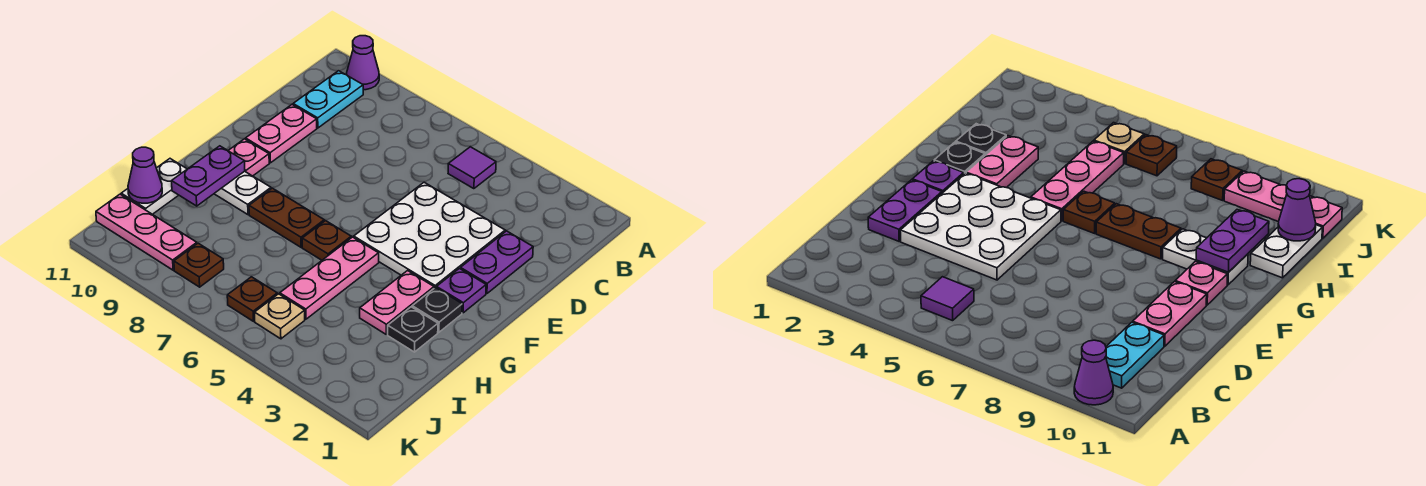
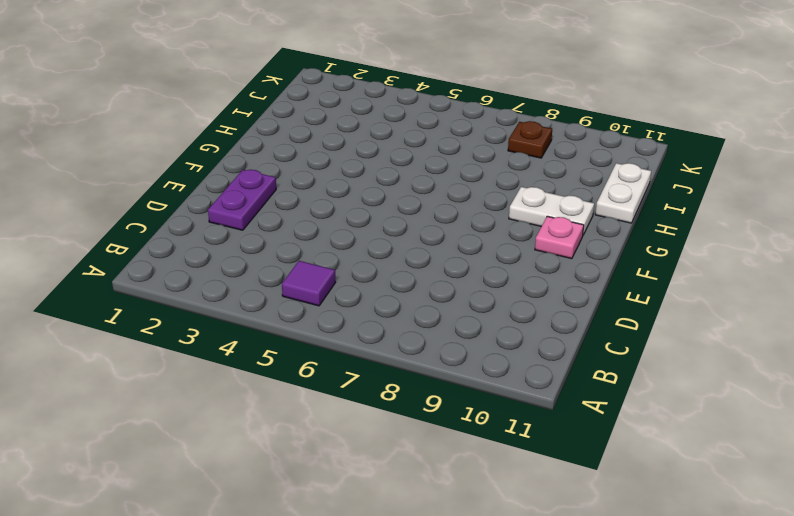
none -> purple cone A10 level 1
none -> cyan plate B10:C10 level 1
none -> white plate D3:F5 level 1

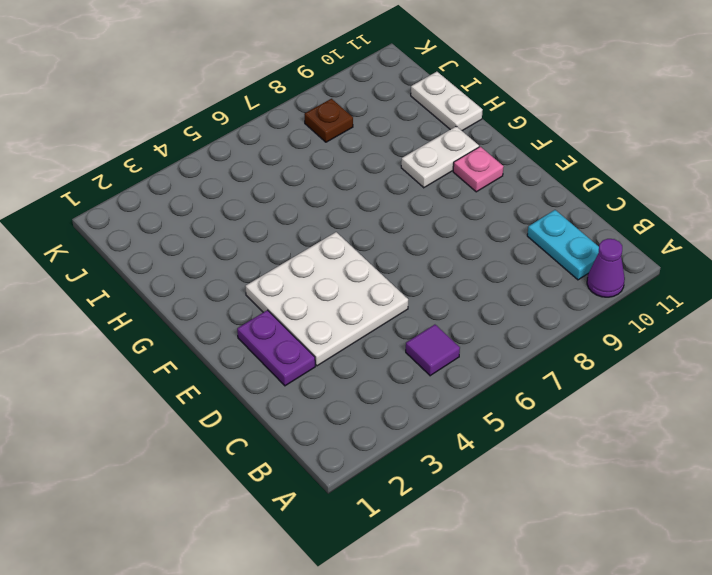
none -> pink plate D10:E10 level 1
none -> purple plate F2 level 1
none -> black plate G2 level 1

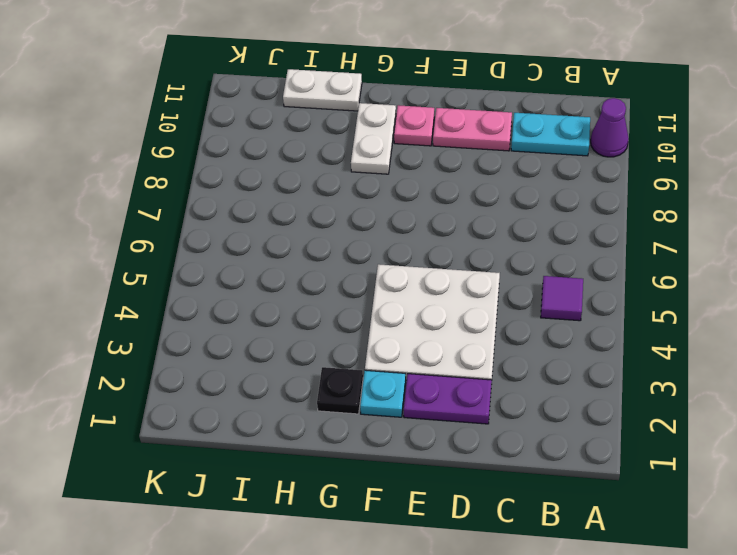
cyan plate F2 level 1 -> purple plate F2 level 1
none -> pink plate G3:H3 level 1
none -> pink plate G5:I5 level 1
none -> brown plate G6 level 1

